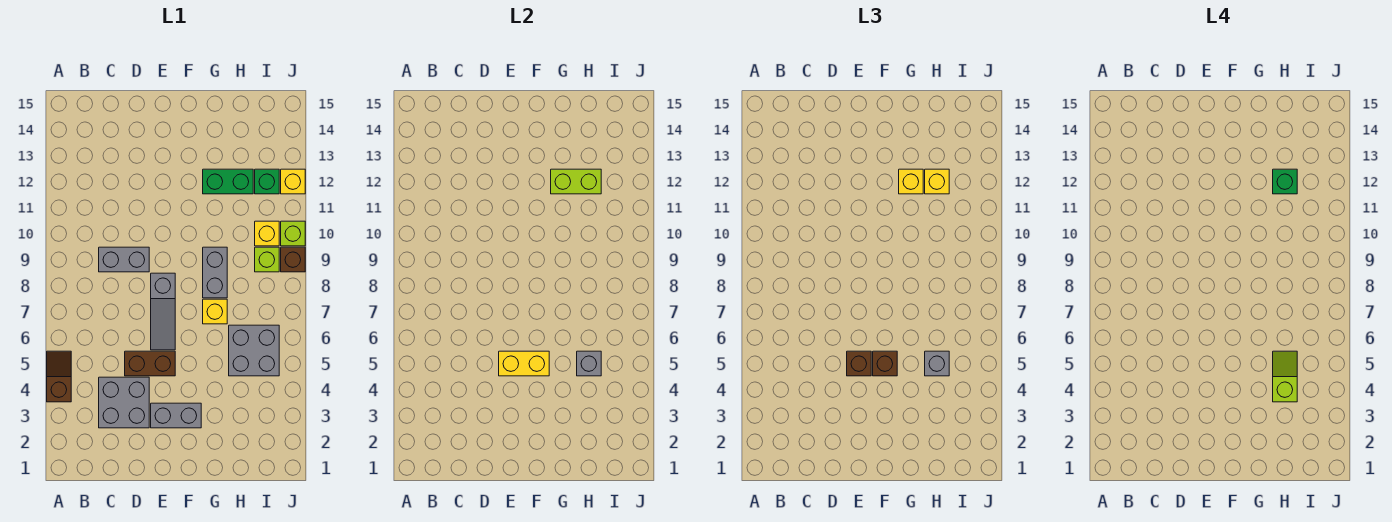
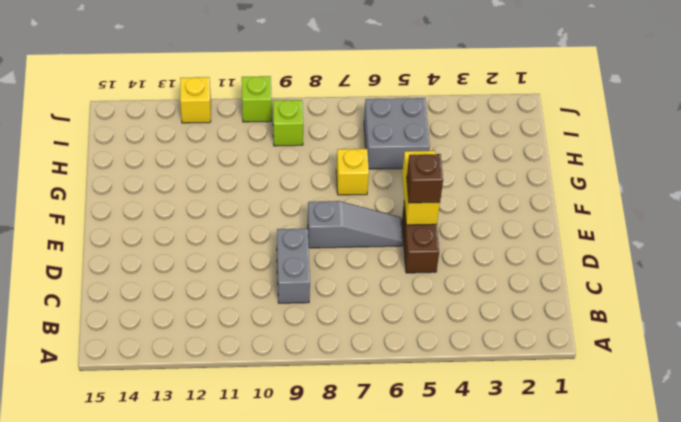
none -> brown slope A4:A5 level 1 top 4
none -> grey brick C3:D4 level 1
none -> grey brick E3:F3 level 1

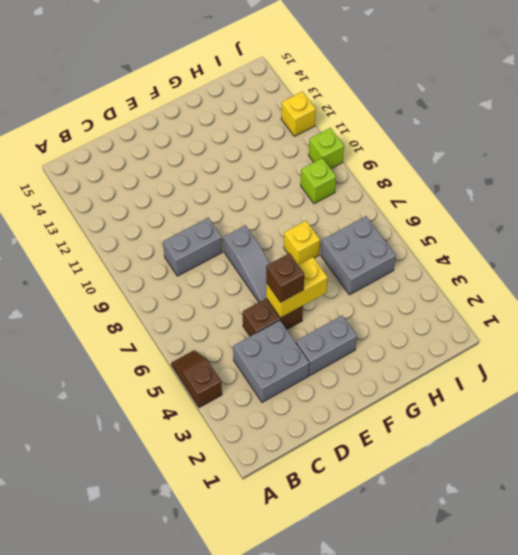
none -> grey brick G8:G9 level 1
none -> green brick G12:H12 level 1
none -> yellow brick I10 level 1

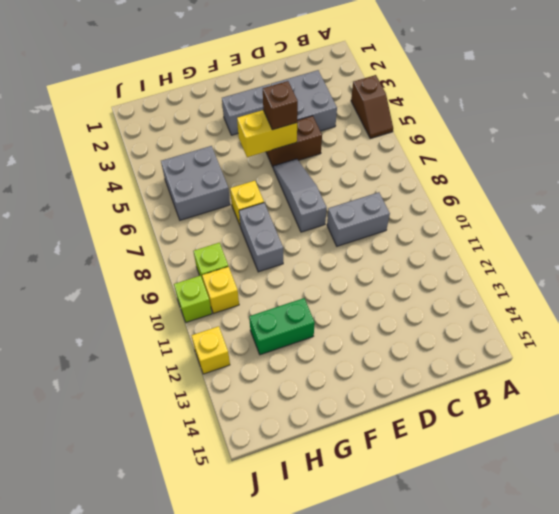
none -> green brick I12 level 1
none -> brown brick J9 level 1
none -> lime brick G12:H12 level 2

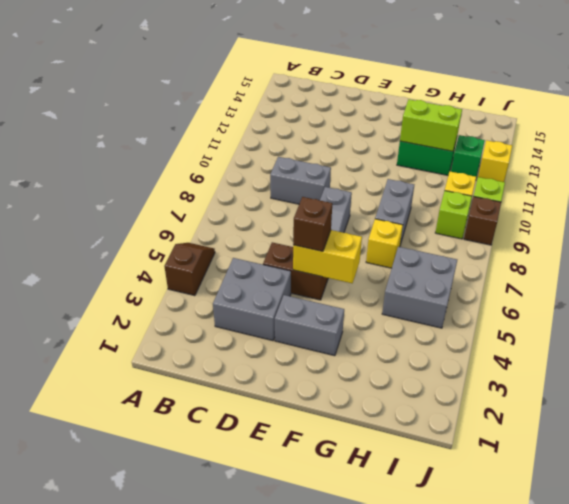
none -> grey brick H5 level 2
none -> brown brick F5 level 3
none -> yellow brick G12 level 3

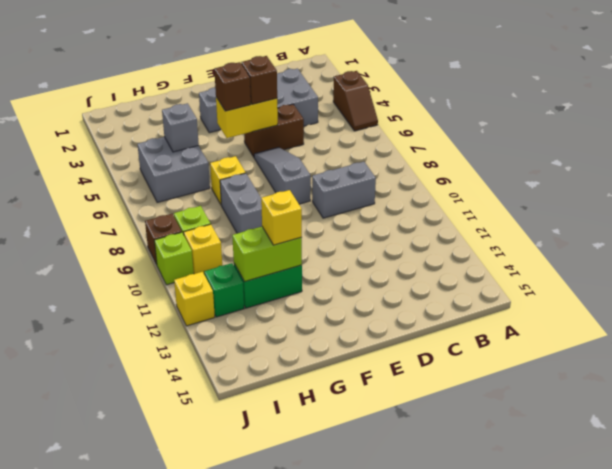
none -> grey brick H5 level 3
none -> yellow brick H12 level 3
none -> lime slope H4:H5 level 4 top 4

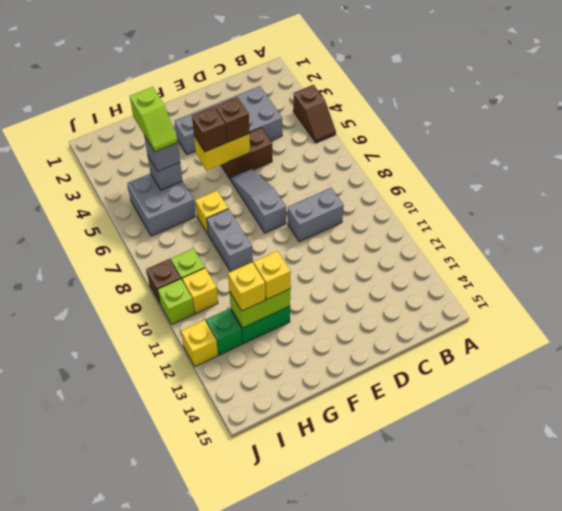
none -> green brick H12 level 4

